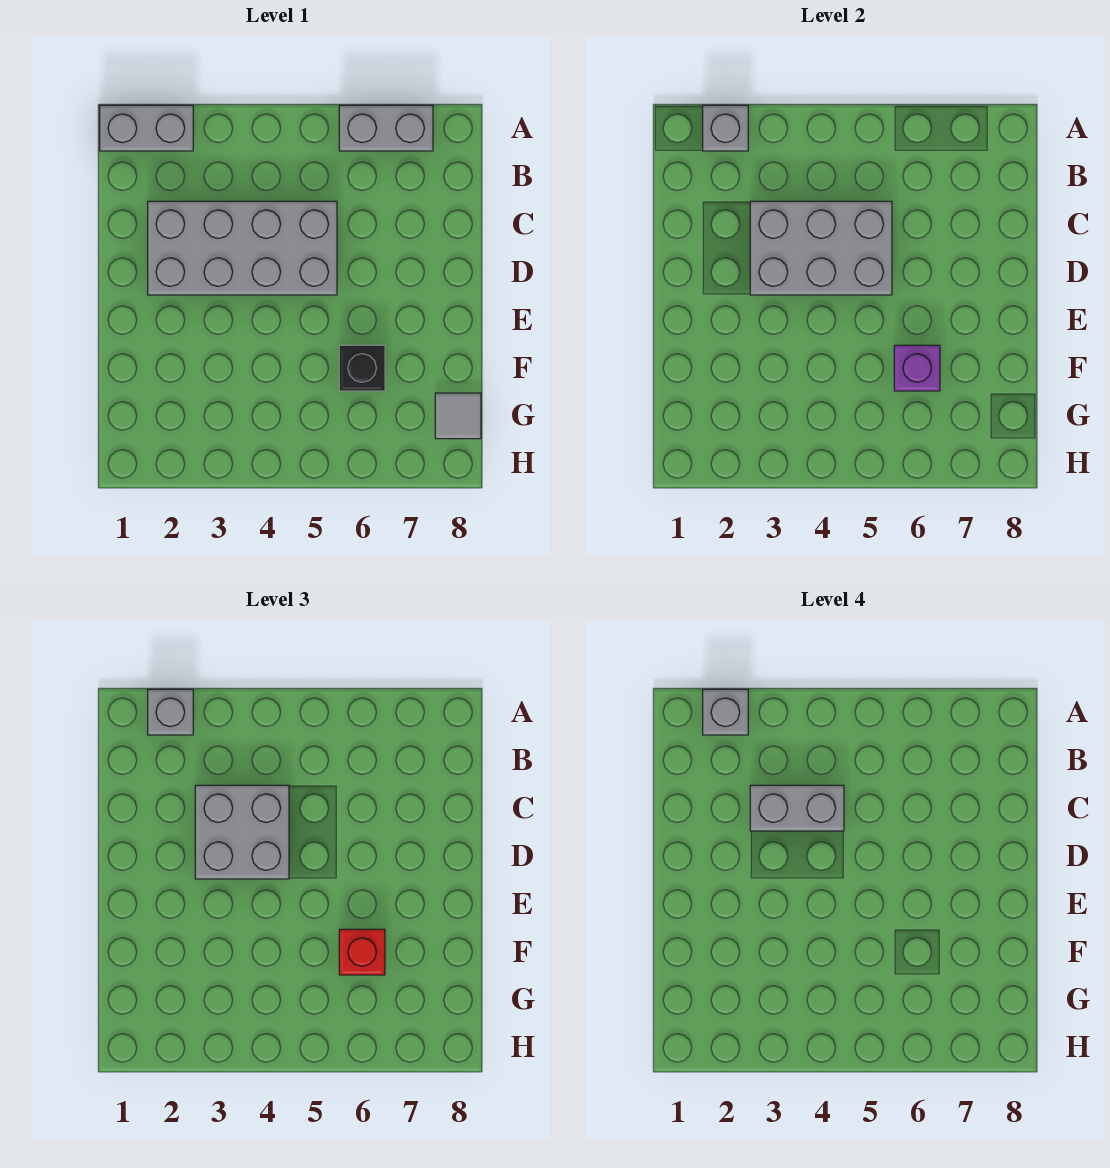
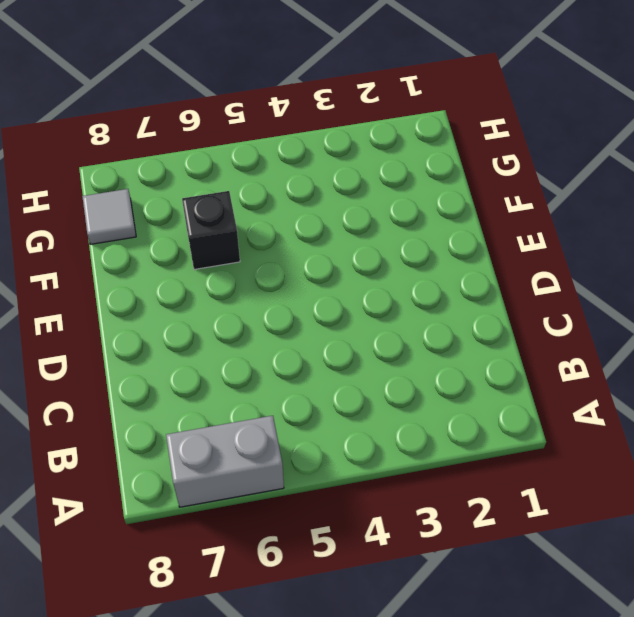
none -> grey brick A1:A2 level 1
none -> grey brick C2:D5 level 1
none -> grey brick A2 level 2

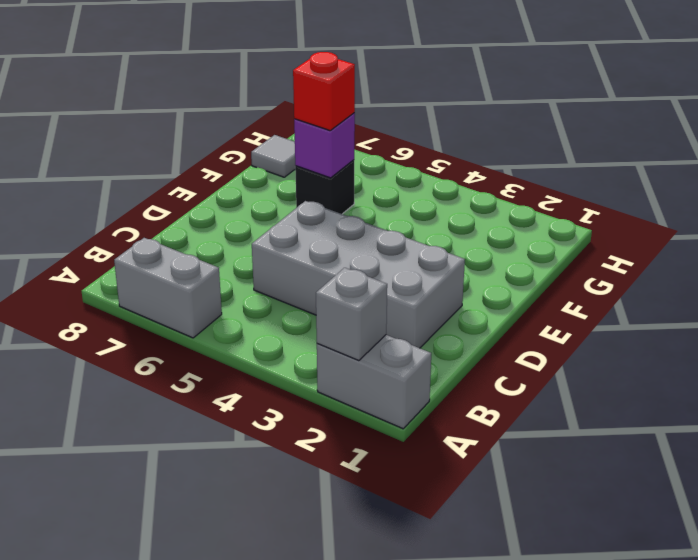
none -> grey brick C3:D5 level 2
none -> grey brick A2 level 3
none -> grey brick C3:D4 level 3

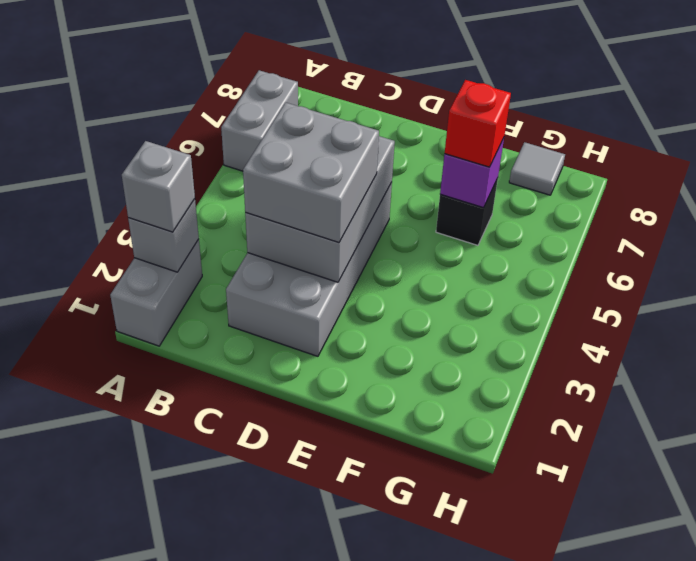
none -> grey brick A2 level 4
none -> grey brick C3:C4 level 4

